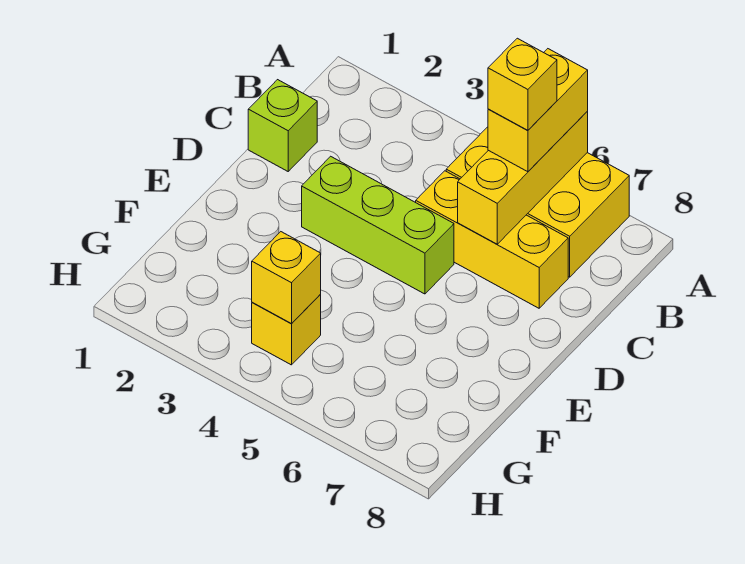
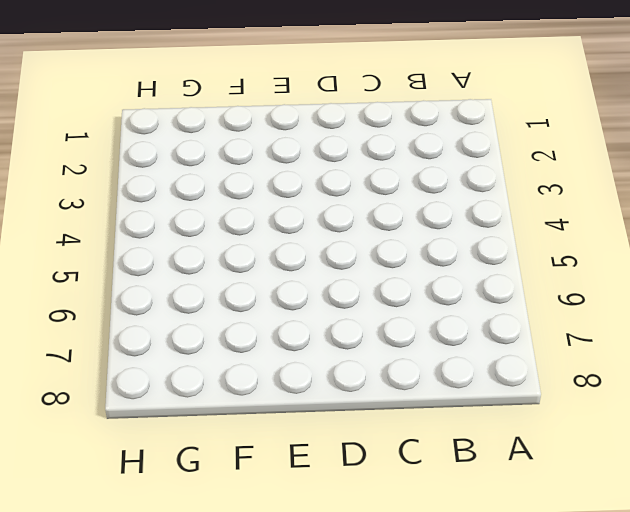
none -> yellow brick A5:B7 level 1
none -> lime brick C1 level 1

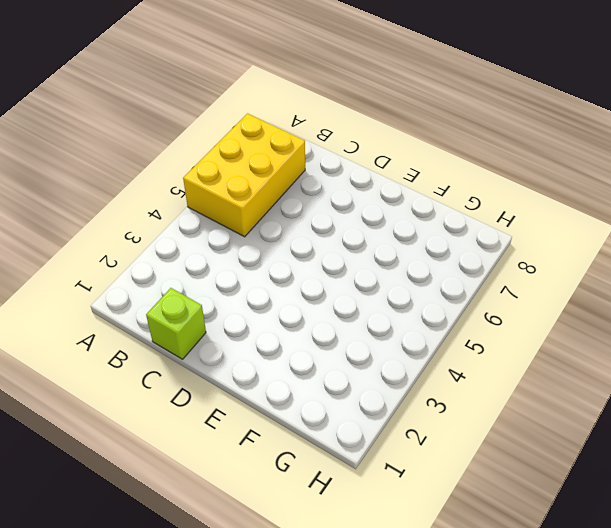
none -> yellow brick C5:C7 level 1
none -> lime brick D3:D5 level 1

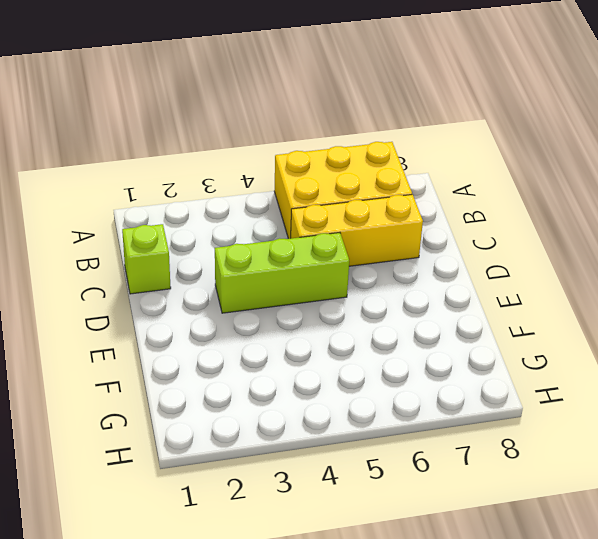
none -> yellow brick G4 level 1
none -> yellow brick A6:C6 level 2

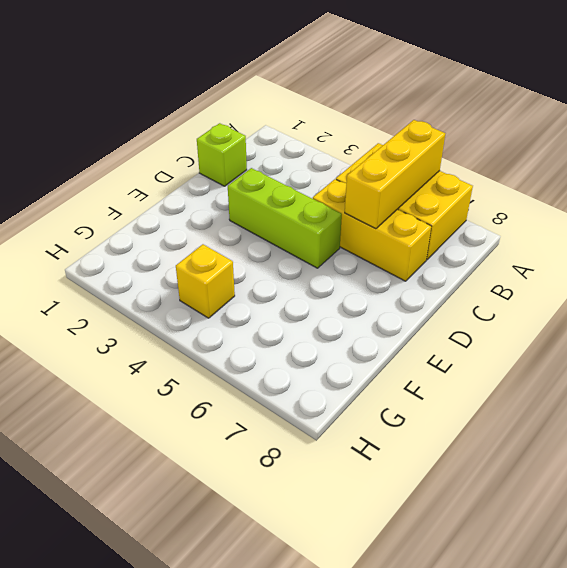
none -> yellow brick G4 level 2
none -> yellow brick A6:B6 level 3

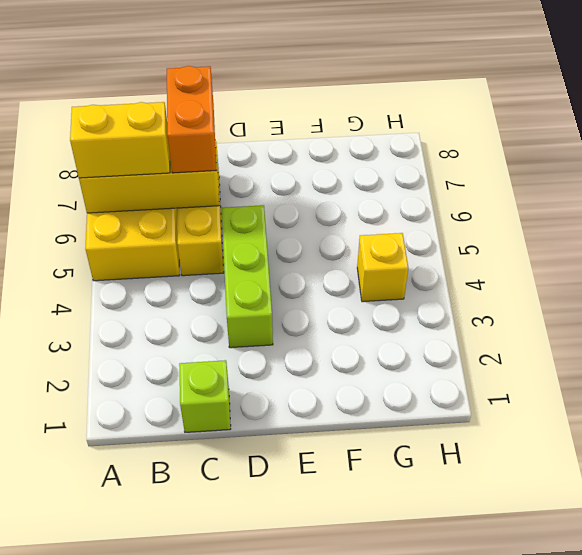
orange brick C6:C7 level 3 -> none
none -> yellow brick G4 level 2
none -> yellow brick B6 level 4

